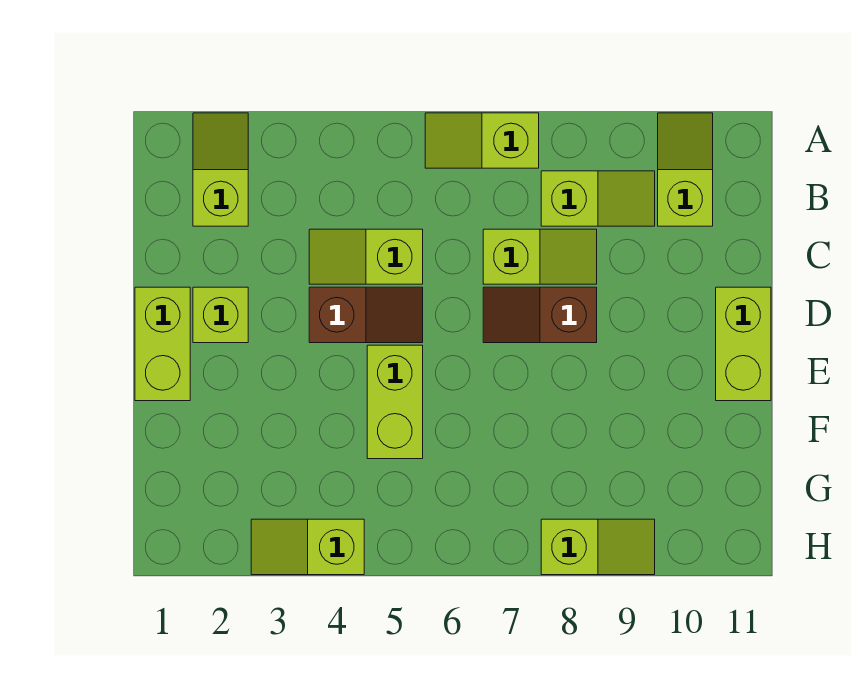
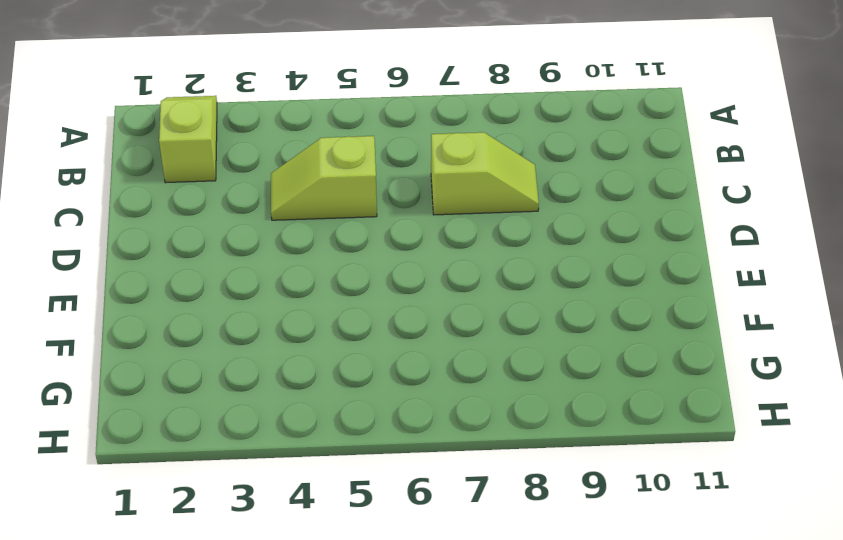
none -> lime slope A6:A7 level 1 top 7
none -> lime slope A10:B10 level 1 top B
none -> lime slope B8:B9 level 1 top 8

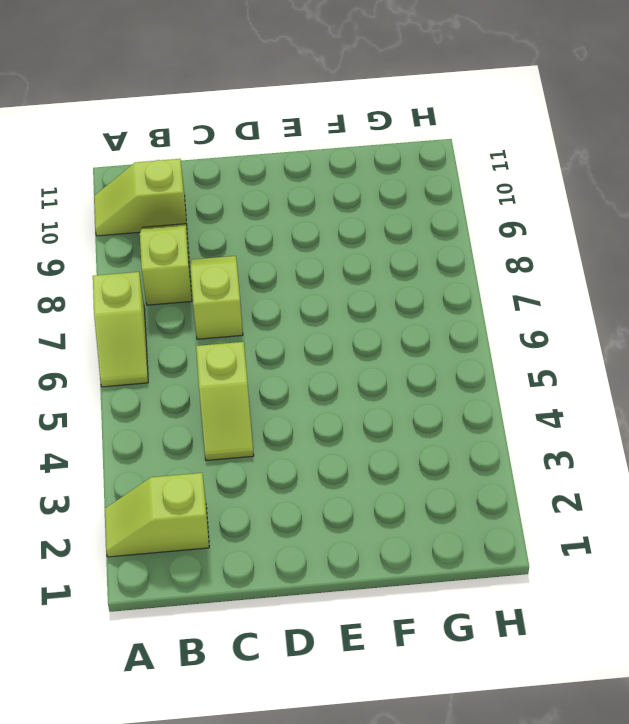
none -> lime brick D1:E1 level 1
none -> lime brick D2 level 1
none -> brown slope D4:D5 level 1 top 4

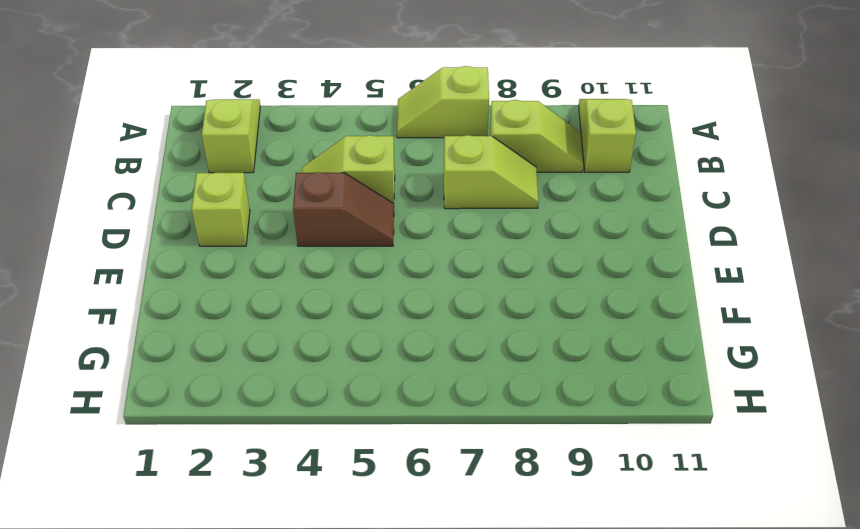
none -> lime brick D1:E1 level 1
none -> brown slope D7:D8 level 1 top 8
none -> lime brick D11:E11 level 1

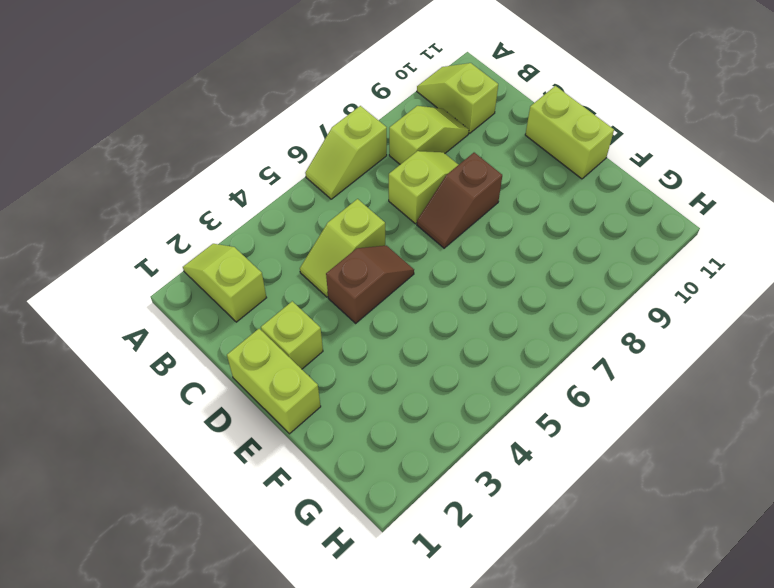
none -> lime brick E5:F5 level 1
none -> lime slope H3:H4 level 1 top 4
none -> lime slope H8:H9 level 1 top 8

